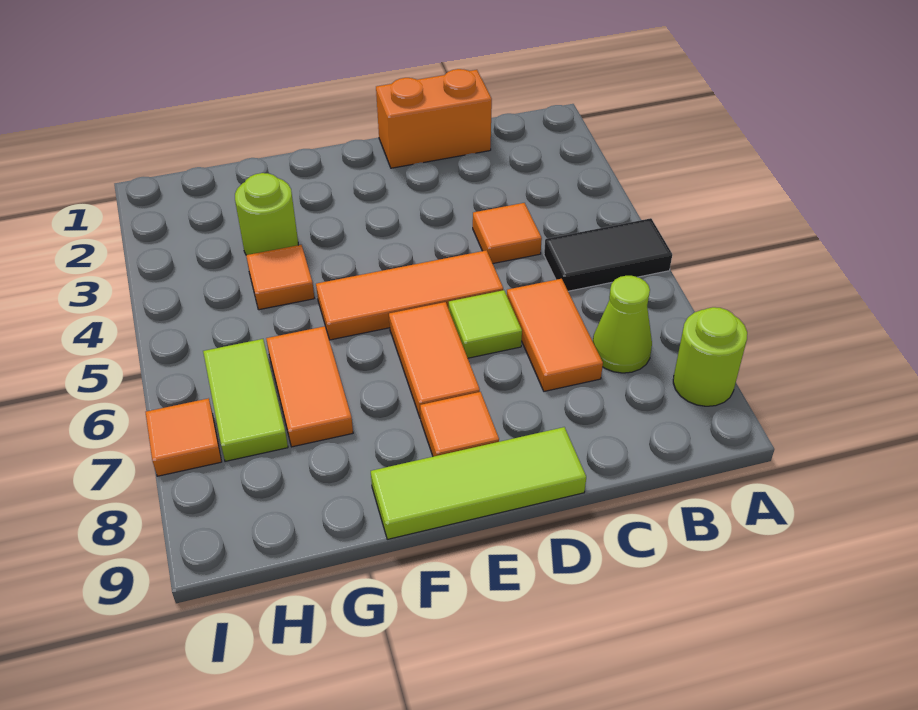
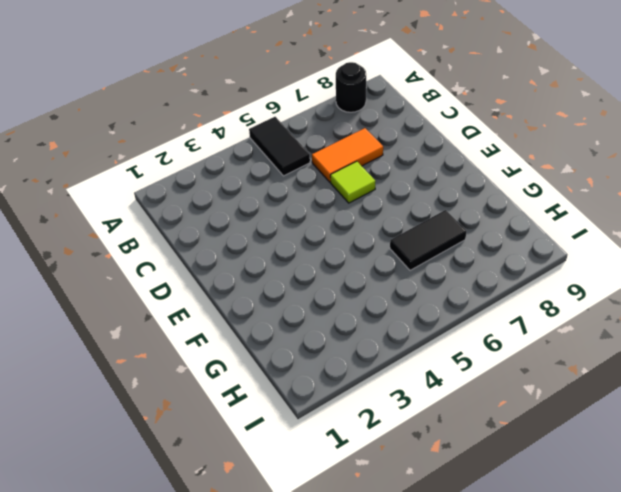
black round brick A8 level 1 -> lime round brick A8 level 1
black tile G6:G7 level 1 -> orange tile G6:G7 level 1
none -> lime cone B7 level 1
none -> orange brick C1:D1 level 1
none -> orange tile C4 level 1

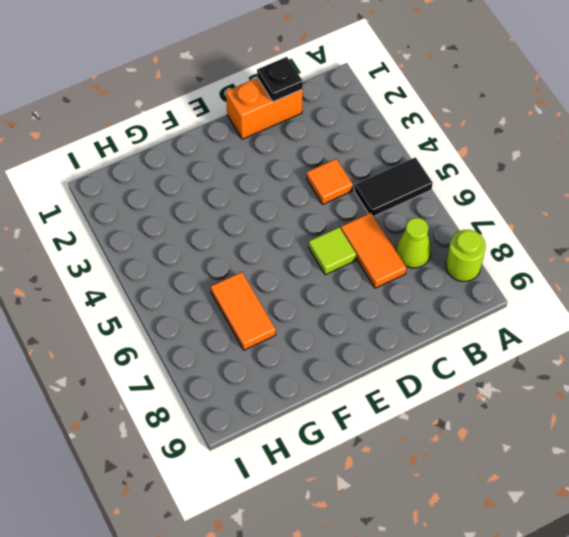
black plate C1 level 2 -> none
none -> orange tile D5:F5 level 1
none -> lime tile D9:F9 level 1
none -> orange tile E6:E7 level 1

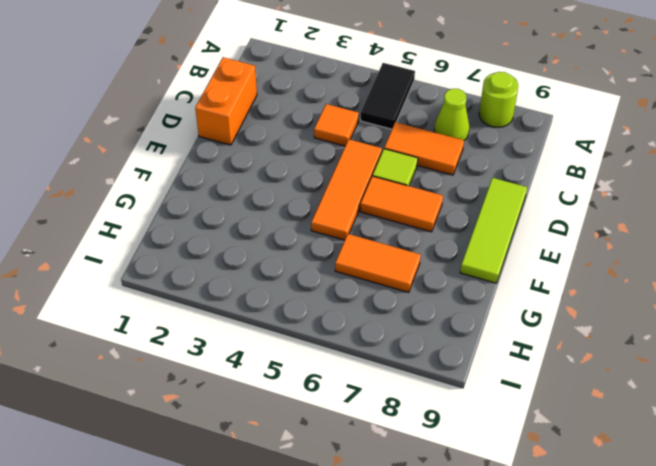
none -> orange tile E8 level 1
none -> lime round brick G3 level 1
none -> orange tile G4 level 1

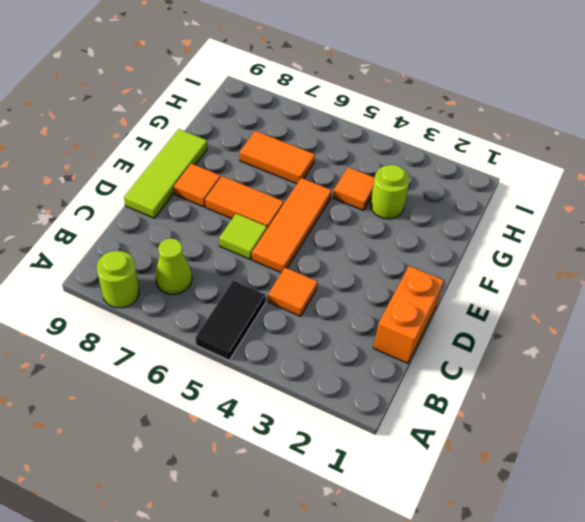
none -> orange tile C6:C7 level 1
none -> lime tile H6:H7 level 1
none -> orange tile I7 level 1

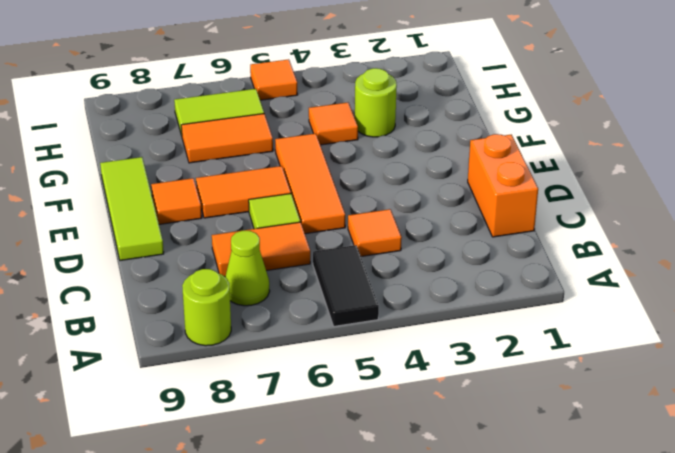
orange tile I5 level 1 -> orange tile I7 level 1

